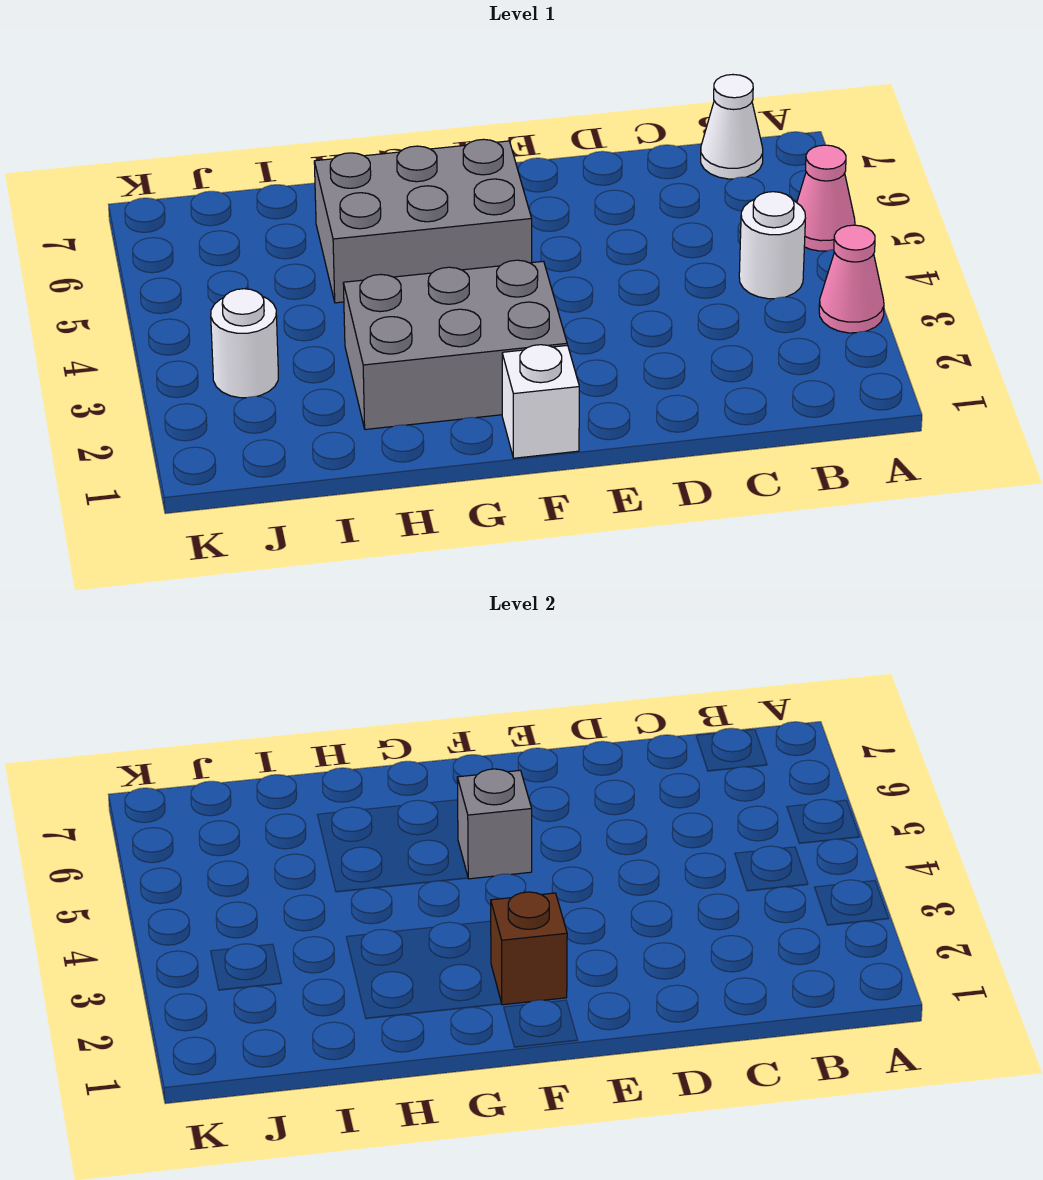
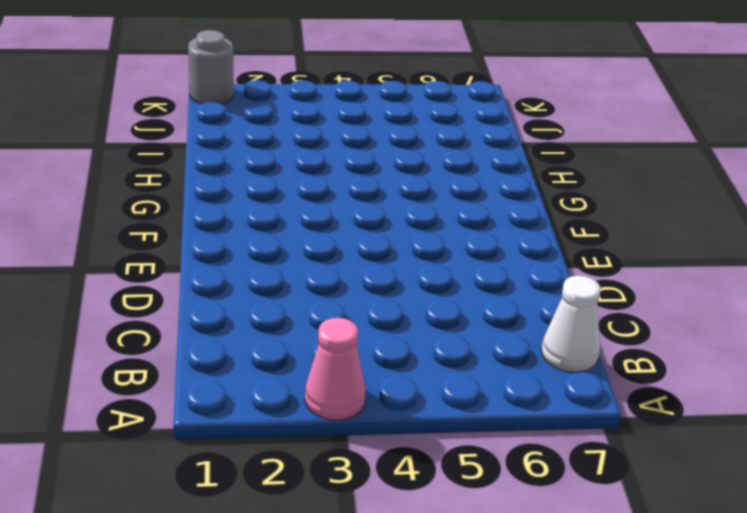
grey round brick K1 level 1 -> none
none -> pink cone A5 level 1
none -> white round brick B4 level 1

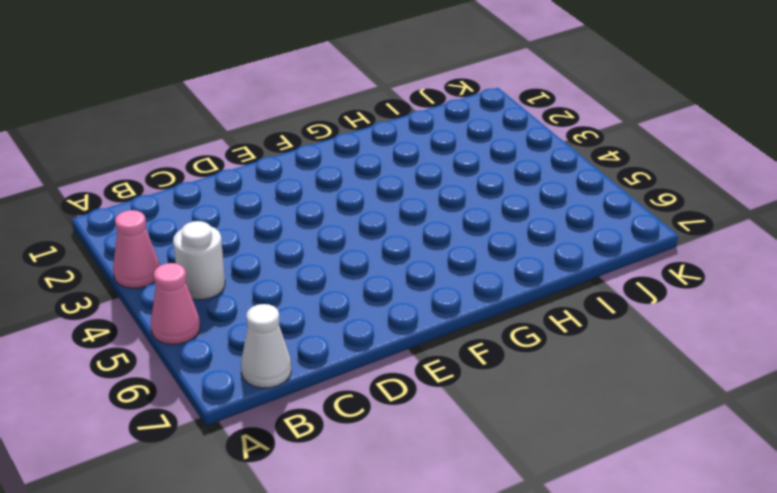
none -> white brick F1 level 1
none -> grey brick F2:H3 level 1

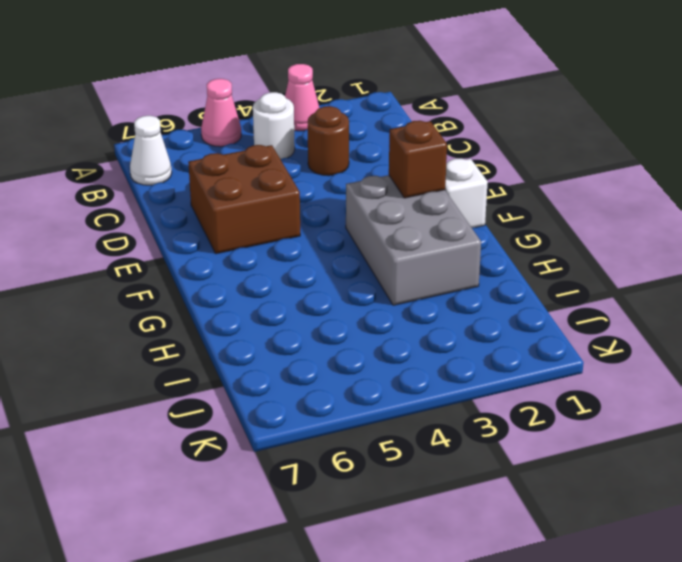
brown round brick C3 level 1 -> none
brown brick D5:E6 level 1 -> none
none -> grey brick F5:H6 level 1
none -> white round brick J3 level 1

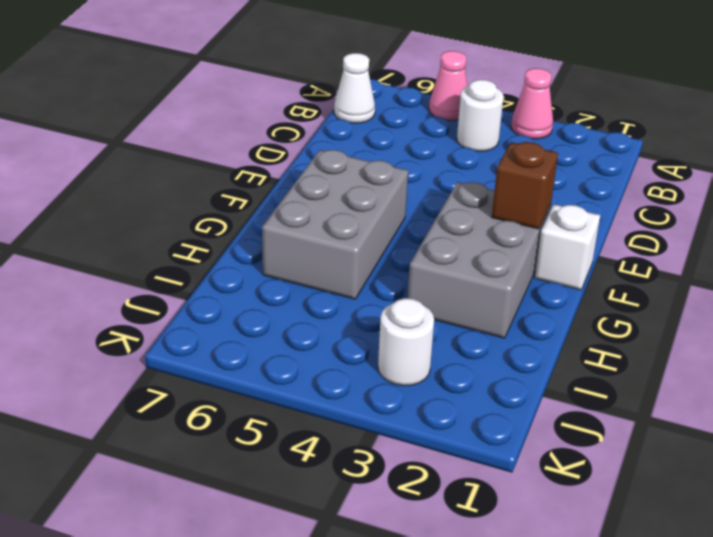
none -> grey brick F5 level 2

